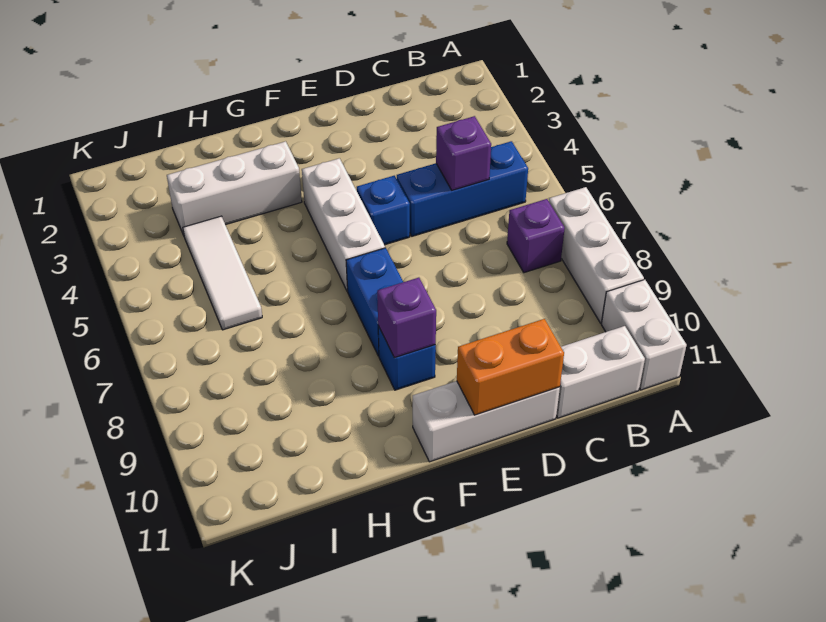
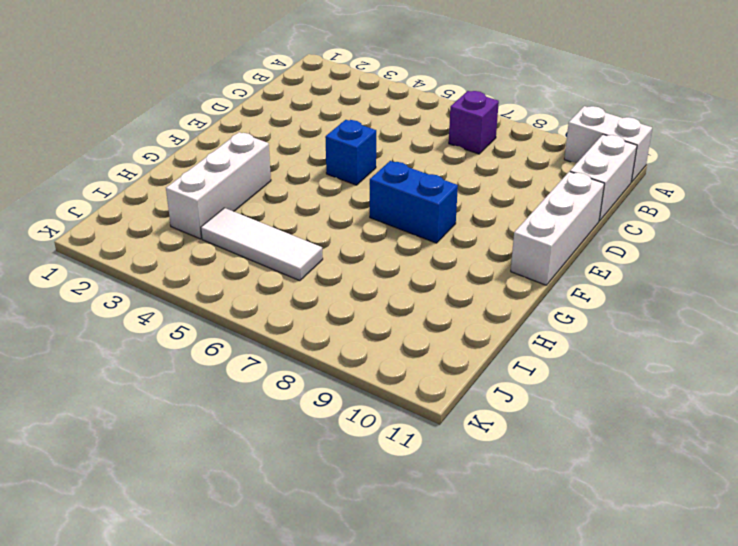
none -> white brick A7:A9 level 1
none -> blue brick B5:D5 level 1
none -> white brick F4:F6 level 1

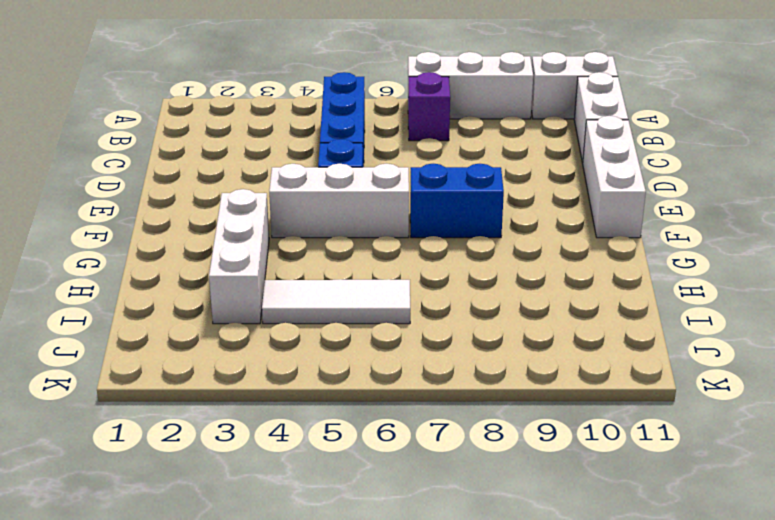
none -> blue brick F9 level 1
none -> purple brick C5 level 2
none -> orange brick D11:E11 level 2

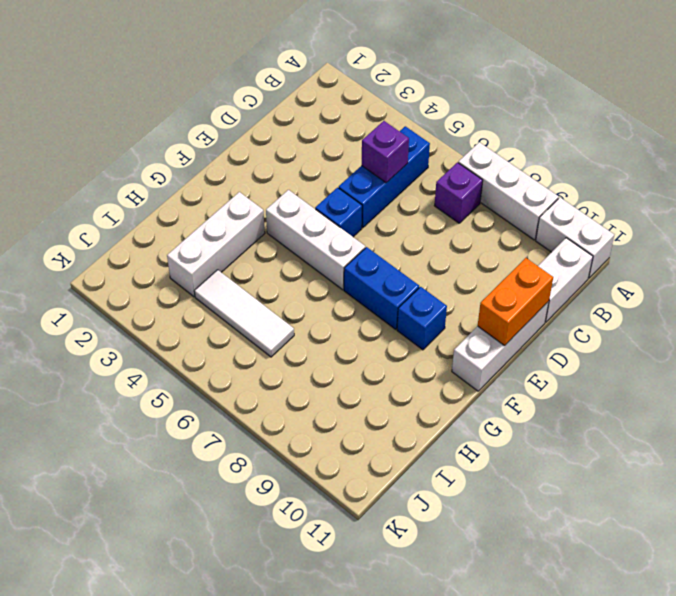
none -> purple brick F9 level 2

